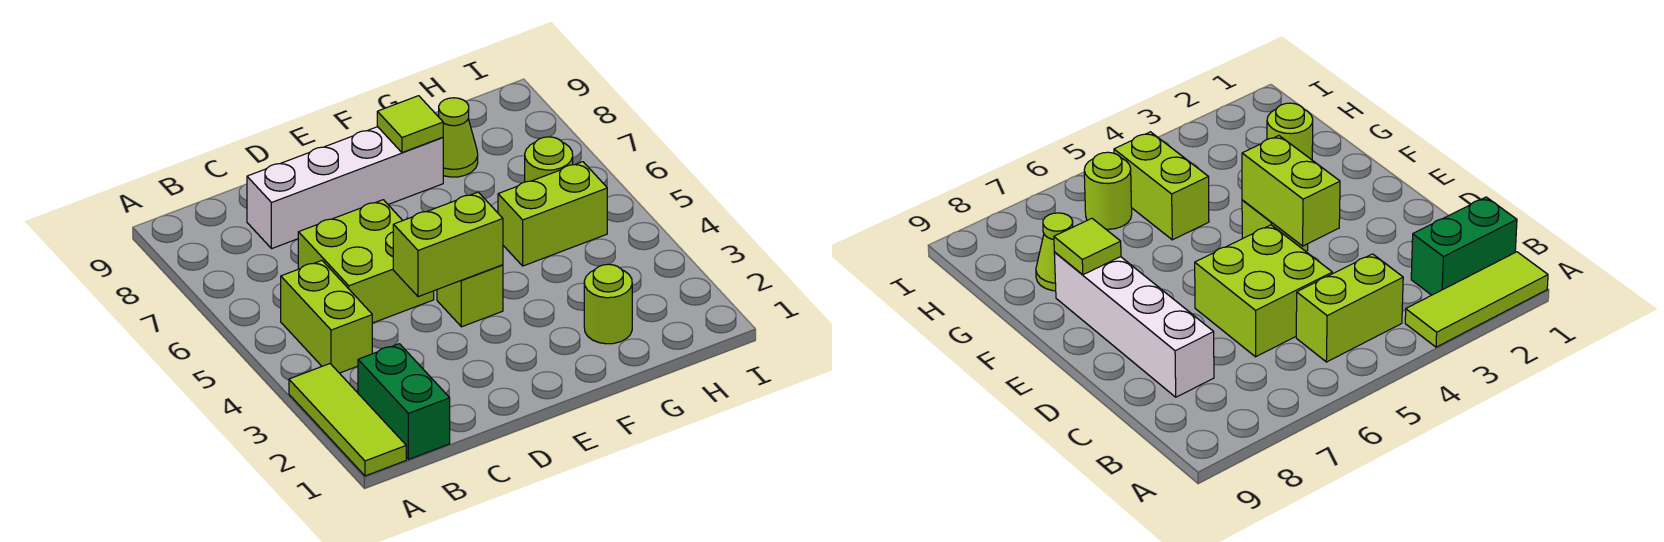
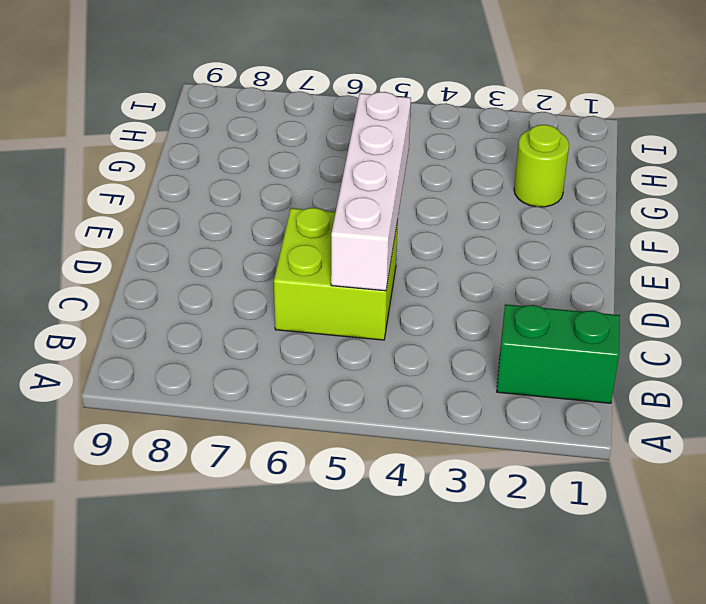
white brick C5:F5 level 2 -> white brick C8:F8 level 1
none -> lime tile A1:A3 level 1
none -> lime brick B4:B5 level 1
none -> lime brick E4 level 1

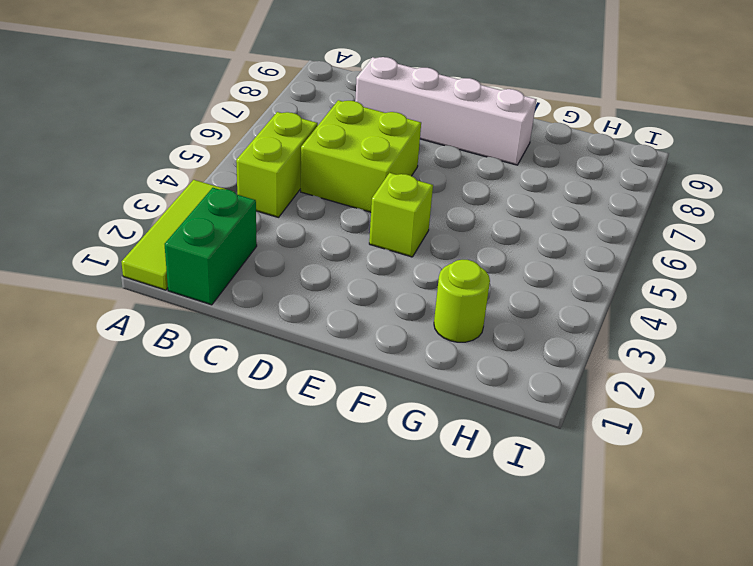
none -> lime brick G5:H5 level 1
none -> lime cone G8 level 1
none -> lime round brick H6 level 1

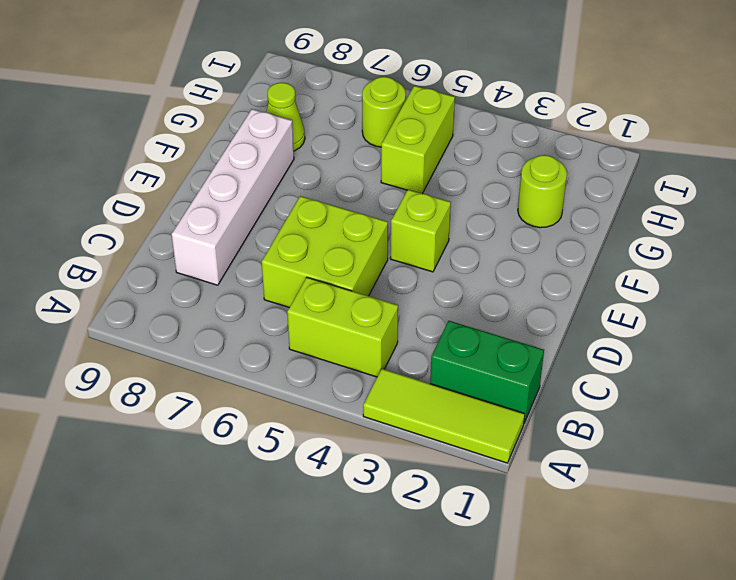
none -> lime brick D4:E4 level 2
none -> lime tile F8 level 2

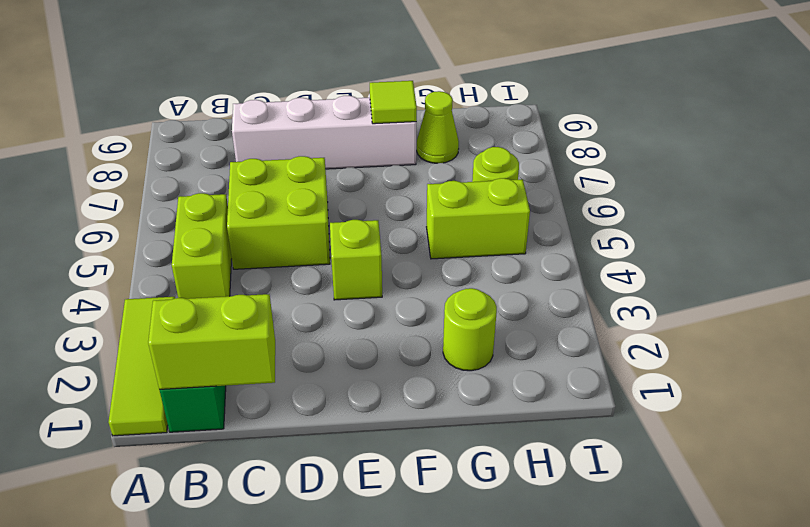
lime brick B1:C1 level 2 -> lime brick D4:E4 level 2

